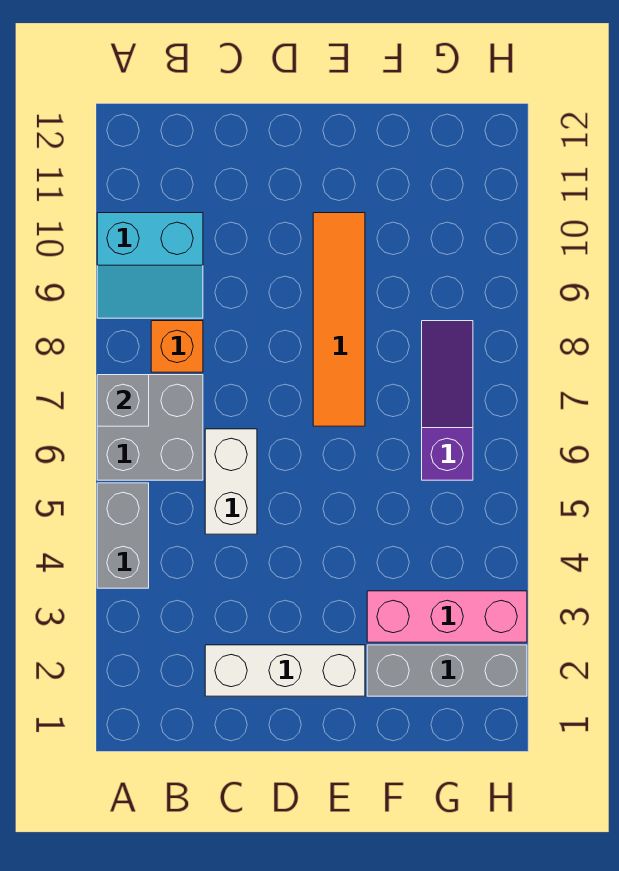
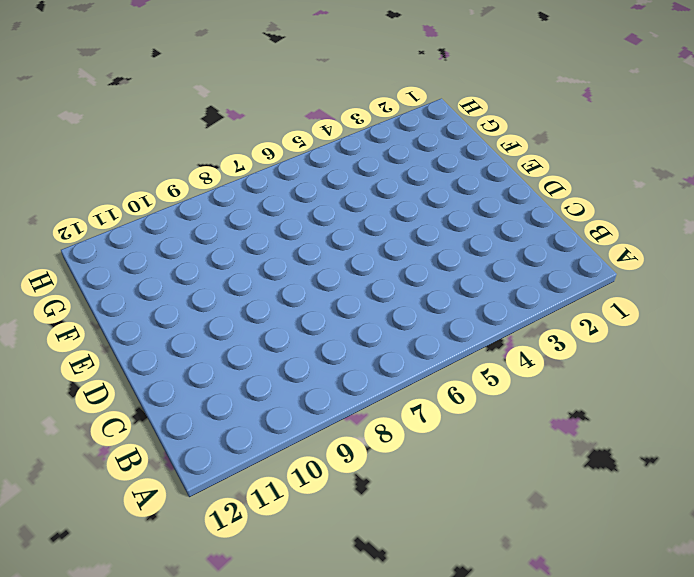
none -> grey brick A4:A5 level 1
none -> grey brick A6:B7 level 1

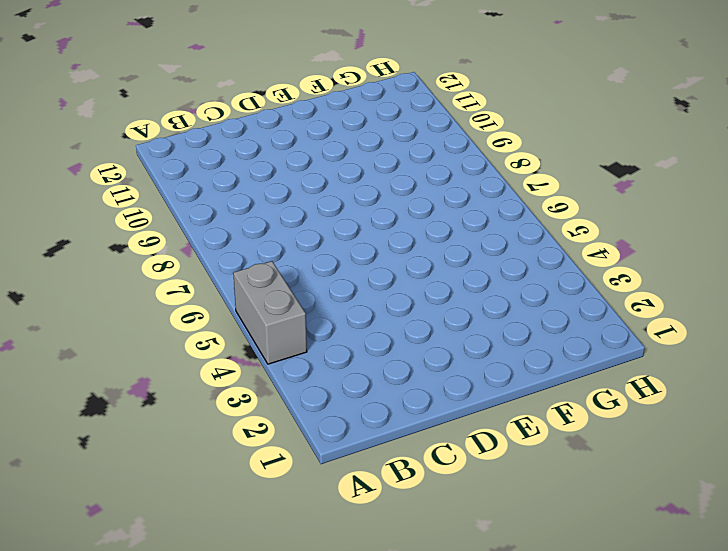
none -> grey brick A6:B7 level 1
none -> cyan slope A9:B10 level 1 top 10

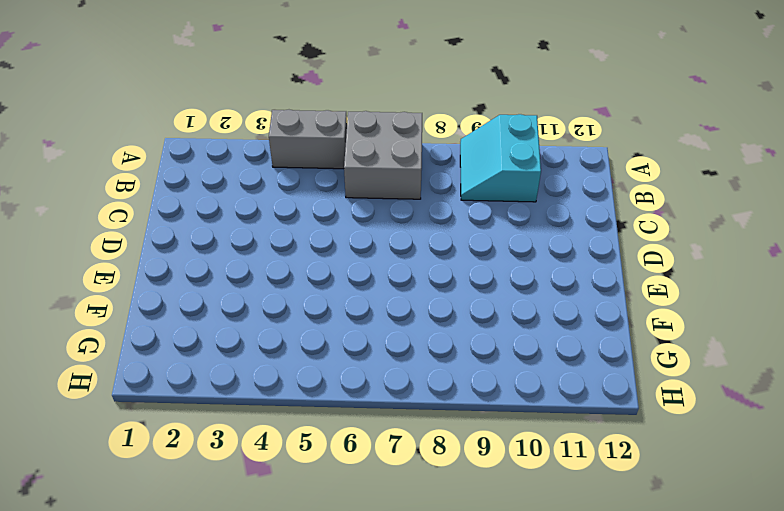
none -> orange brick B8 level 1
none -> white brick C2:E2 level 1

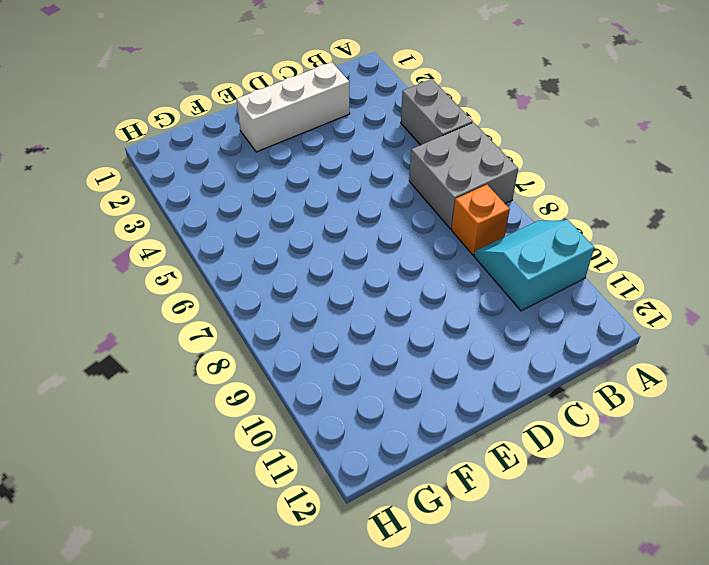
none -> white brick C5:C6 level 1
none -> orange tile E7:E10 level 1

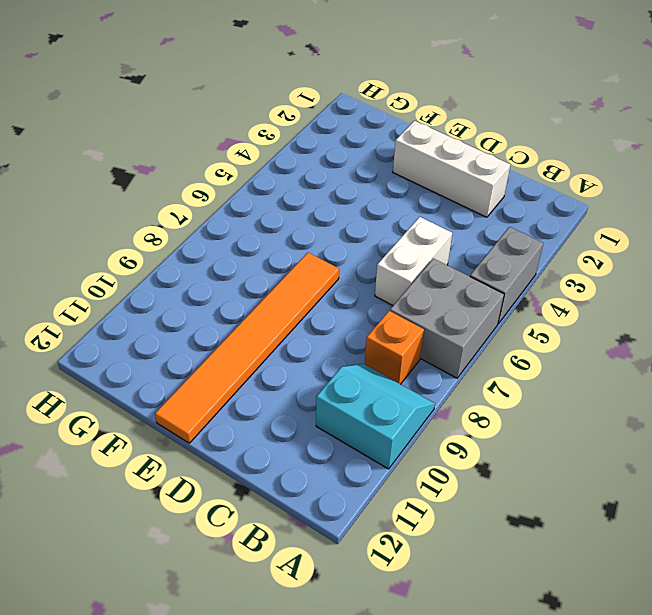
orange tile E7:E12 level 1 -> orange tile E7:E10 level 1
none -> grey brick F2:H2 level 1
none -> pink brick F3:H3 level 1

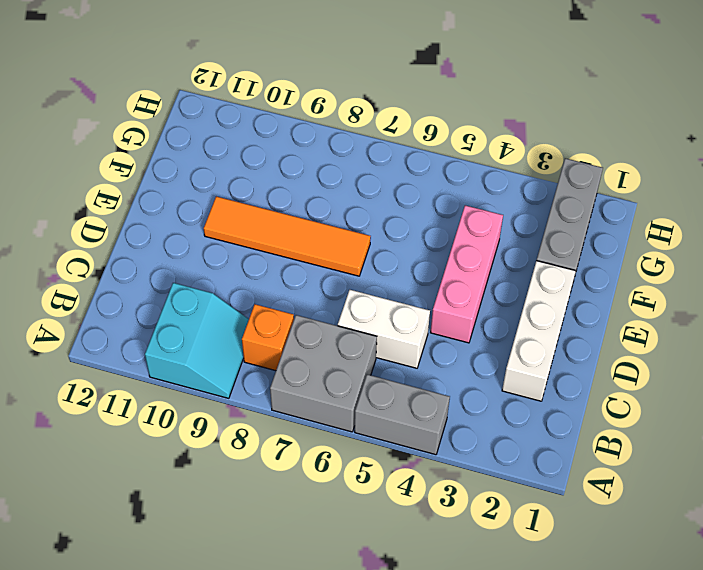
pink brick D4:F4 level 1 -> pink brick F3:H3 level 1
none -> purple slope G6:G8 level 1 top 6
none -> grey brick A7 level 2

